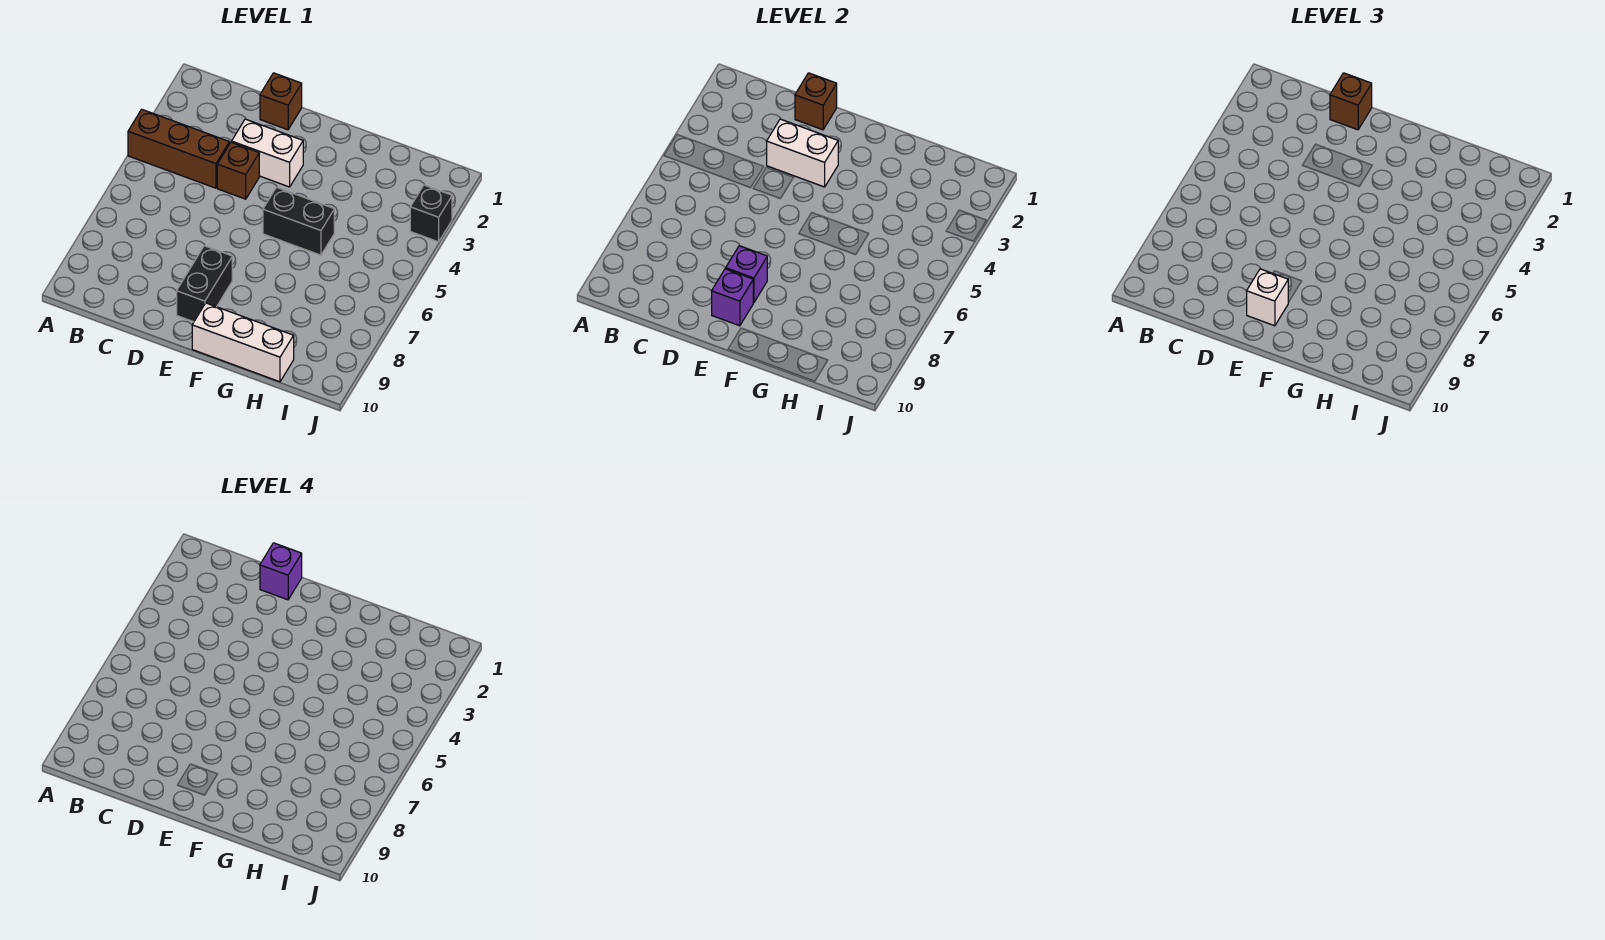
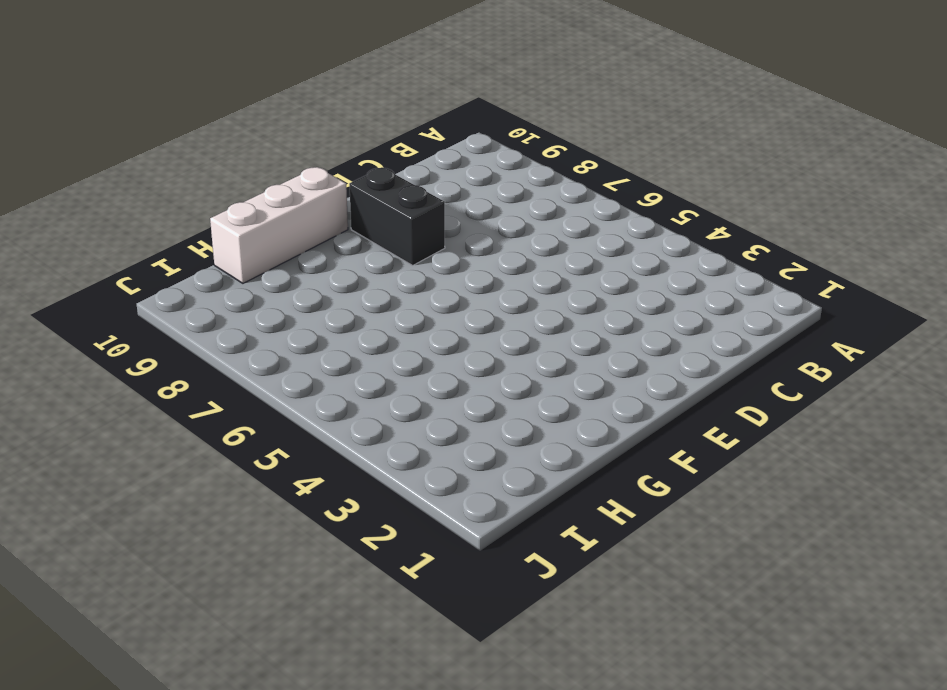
none -> brown brick A4:C4 level 1
none -> brown brick D1 level 1
none -> white brick D3:E3 level 1

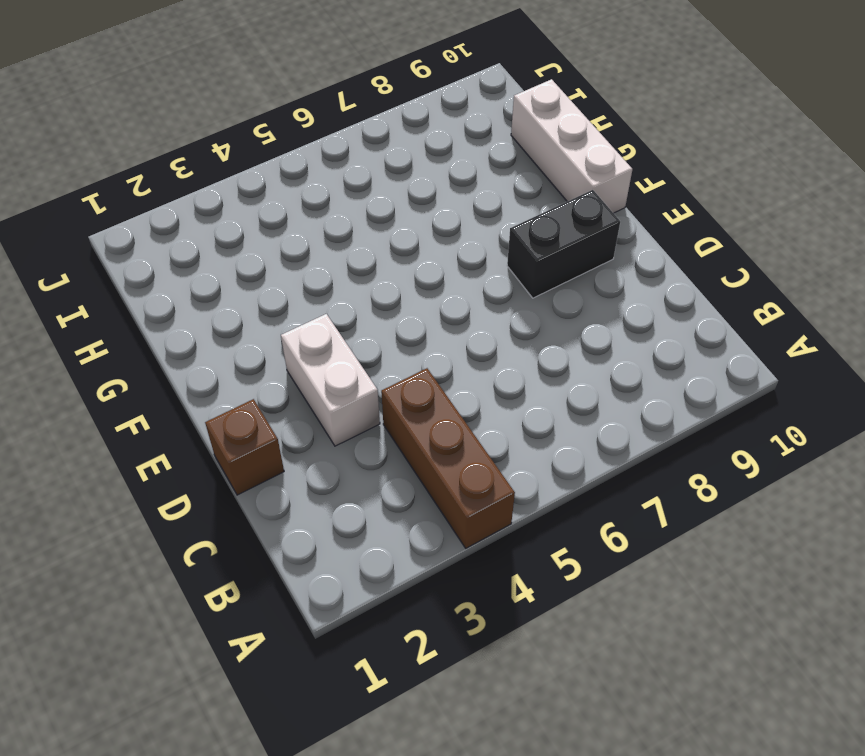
none -> brown brick D4 level 1
none -> black brick F5:G5 level 1
none -> black brick J3 level 1

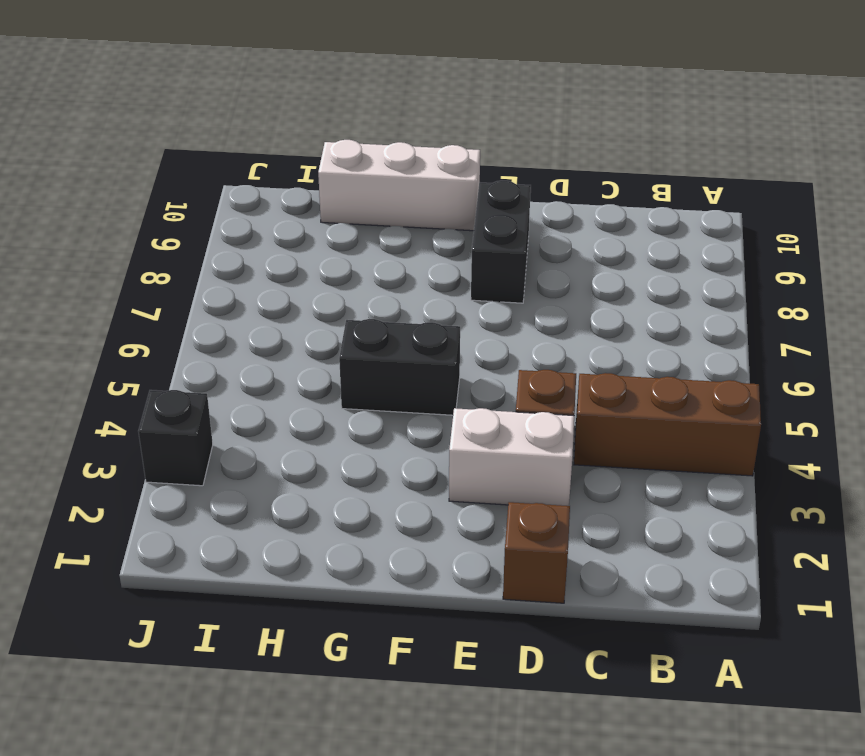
none -> brown brick D1 level 2
none -> white brick D3:E3 level 2
none -> purple brick E8 level 2

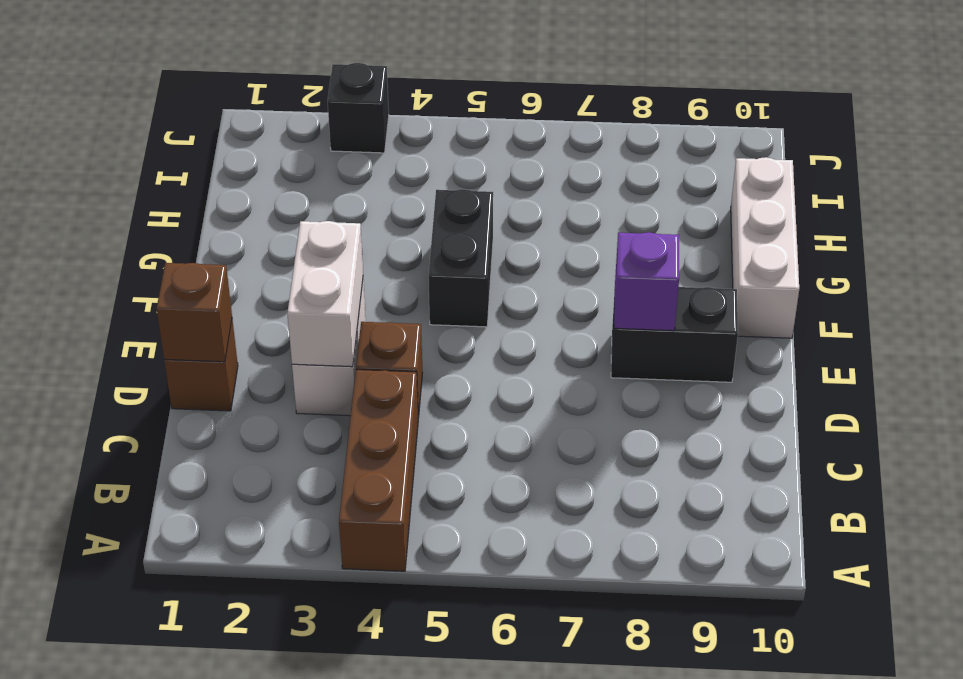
none -> purple brick E9 level 2
none -> brown brick D1 level 3
none -> white brick E9 level 3

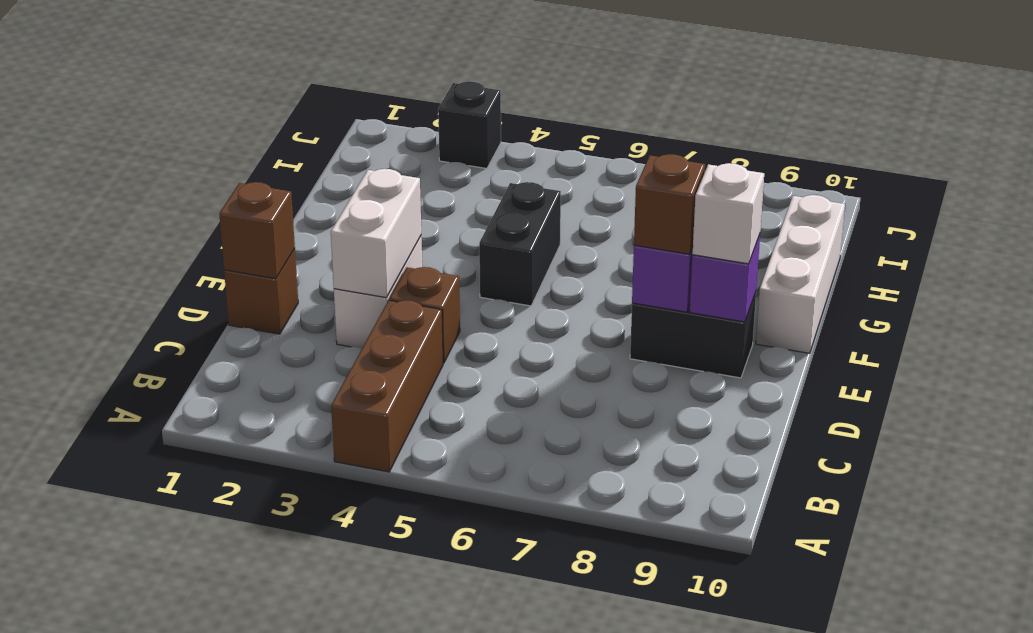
brown brick E8 level 3 -> brown brick D1 level 3
none -> purple brick D1 level 4

